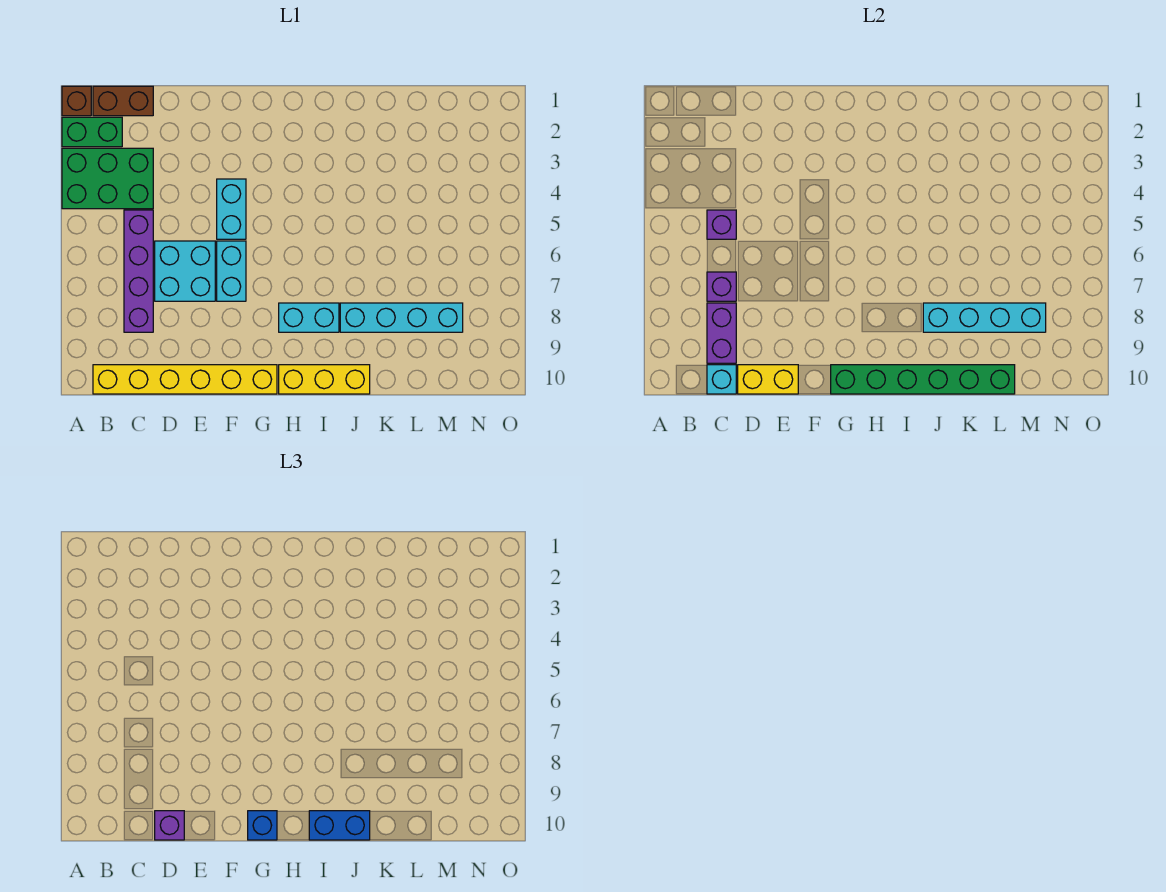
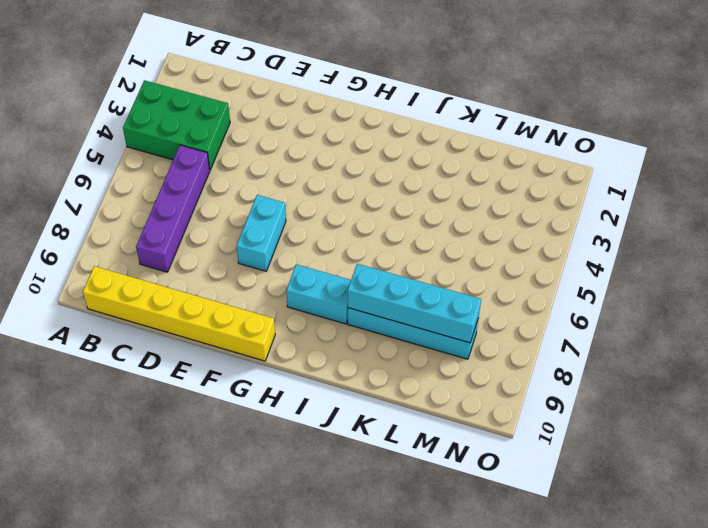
none -> brown brick A1 level 1
none -> green brick A2:B2 level 1
none -> brown brick B1:C1 level 1

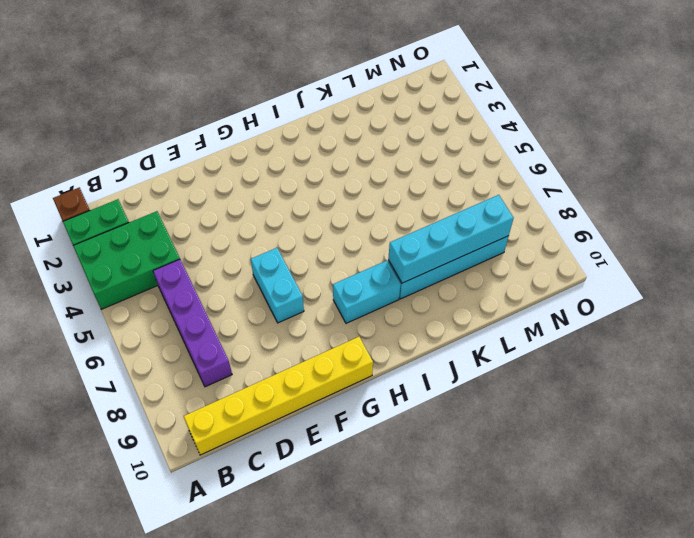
none -> brown brick B1:C1 level 1
none -> cyan brick D6:E7 level 1
none -> cyan brick F4:F5 level 1

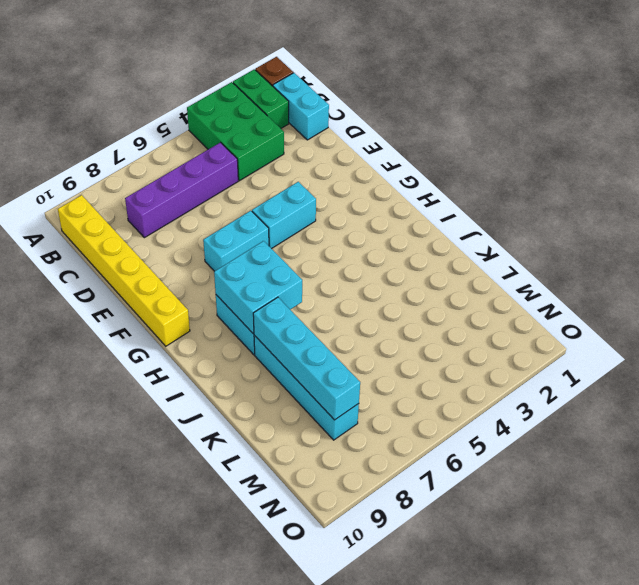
cyan brick B1:C1 level 1 -> brown brick B1:C1 level 1
cyan brick H7:I8 level 2 -> cyan brick D6:E7 level 1
none -> yellow brick H10:J10 level 1
none -> purple brick C5 level 2
none -> purple brick C7 level 2

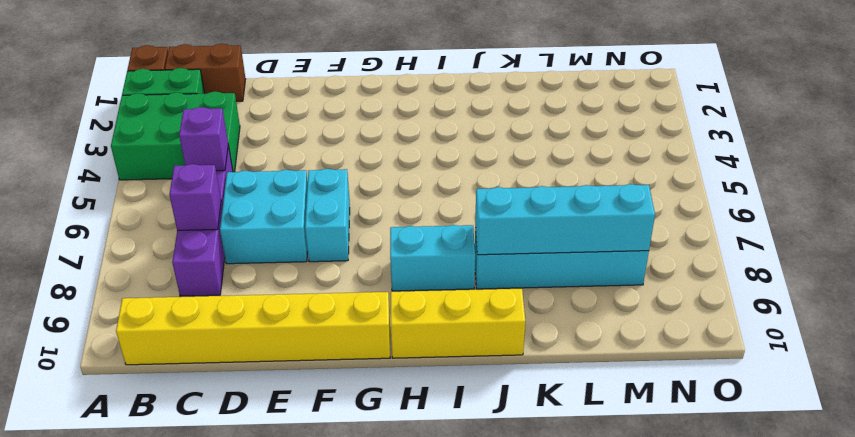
none -> cyan brick F4:F5 level 1
none -> purple brick C8:C9 level 2
none -> cyan brick C10 level 2

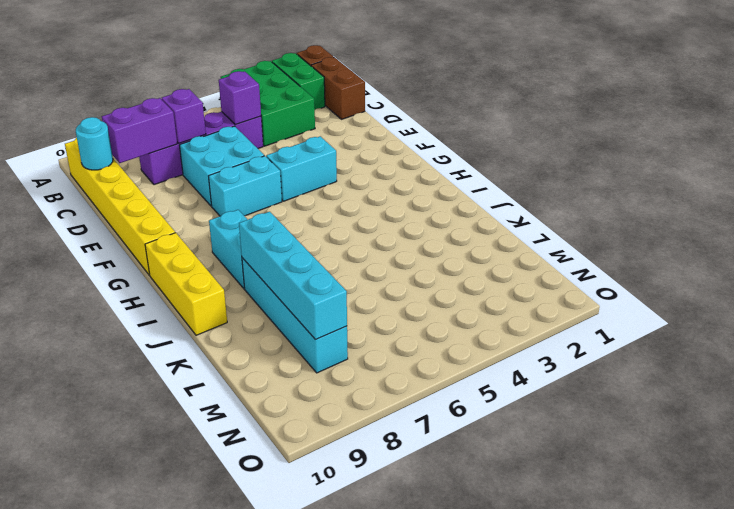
cyan round brick C10 level 2 -> cyan brick C10 level 2
none -> yellow brick D10:E10 level 2
none -> green brick G10:L10 level 2
none -> purple brick D10 level 3

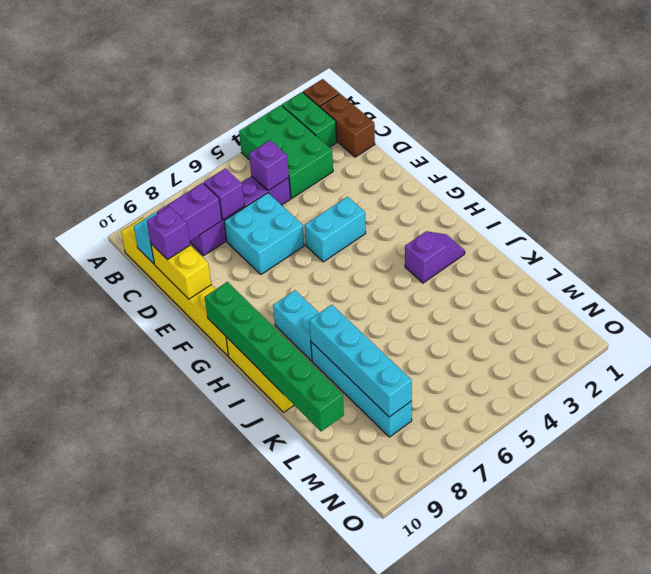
purple slope I2:I3 level 1 top 3 -> none
none -> cyan brick F6:F7 level 1
none -> blue brick G10 level 3
none -> blue brick I10:J10 level 3

